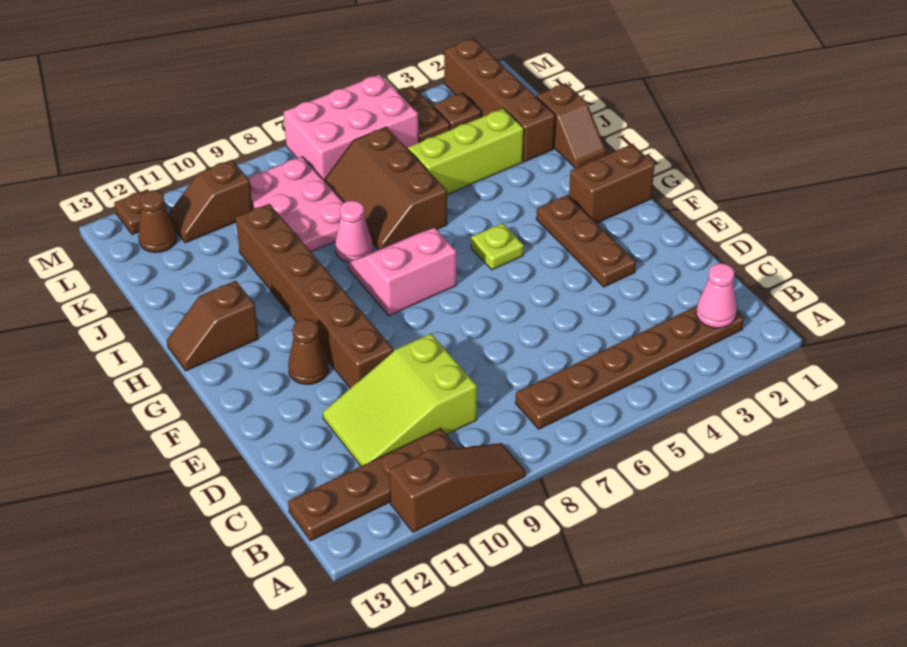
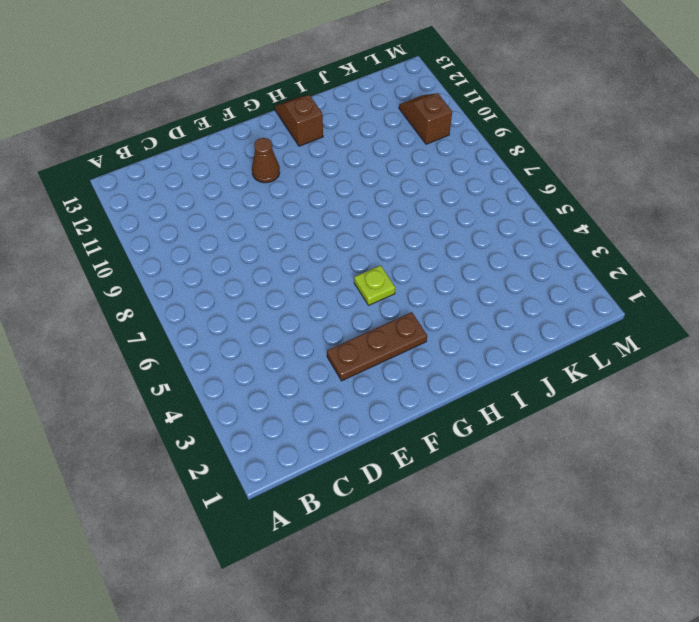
none -> brown slope A9:A11 level 1 top 11
none -> brown plate B2:B7 level 1
none -> brown plate B10:B13 level 1

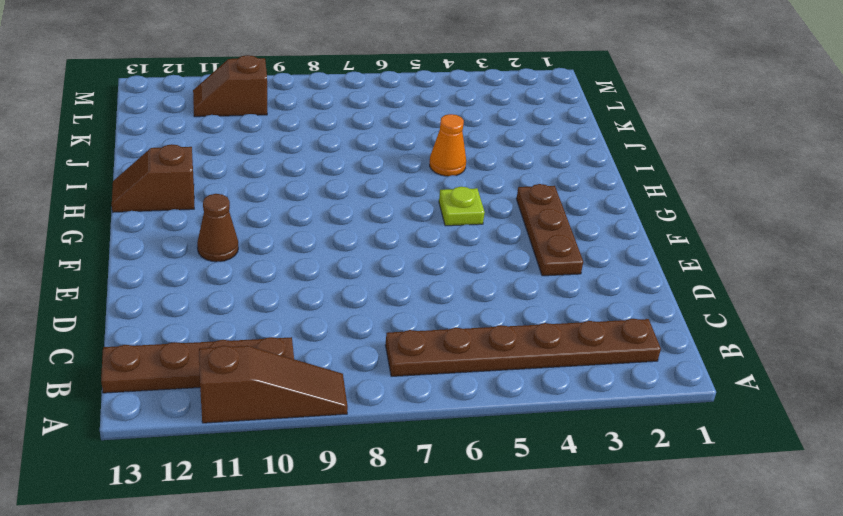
orange cone I5 level 1 -> none
none -> lime slope C9:D11 level 1 top 9
none -> brown brick E10:J10 level 1
none -> brown brick G1:G2 level 1

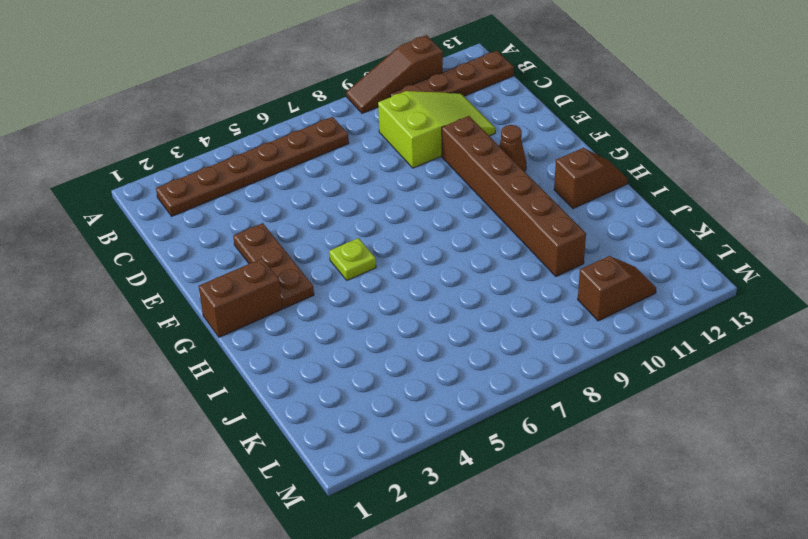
none -> pink slope G7:H8 level 1 top G
none -> brown slope I1:J1 level 1 top J
none -> brown slope I6:K7 level 1 top 6

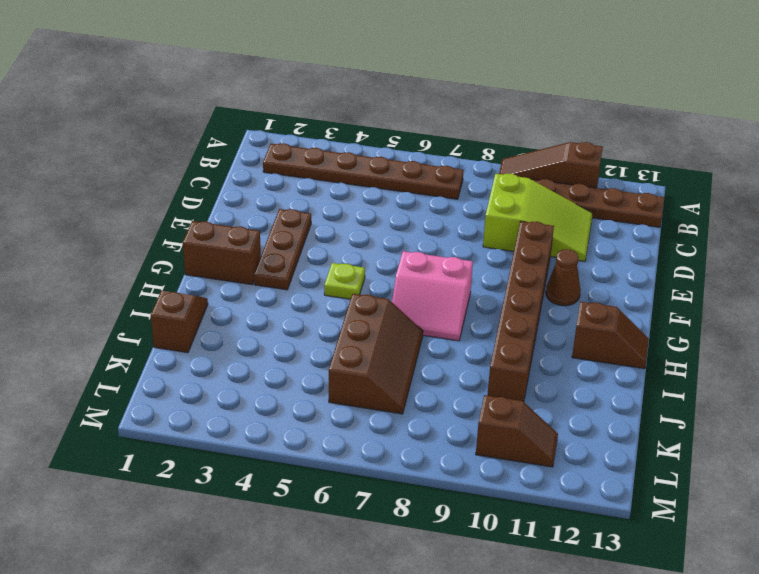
none -> pink cone I8 level 1
none -> brown brick J2:M2 level 1
none -> lime brick J3:J5 level 1

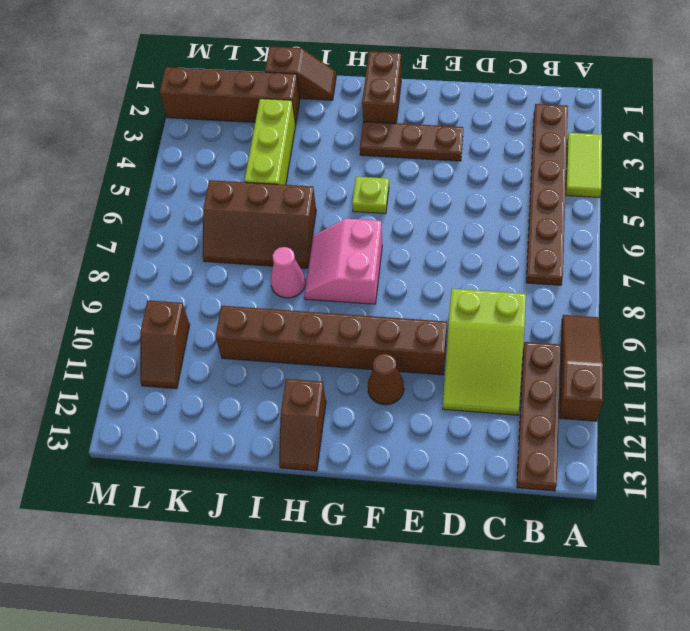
lime tile A3:A4 level 1 -> none
none -> pink plate J8:L9 level 1
none -> brown plate L3 level 1
none -> brown plate L4:M4 level 1

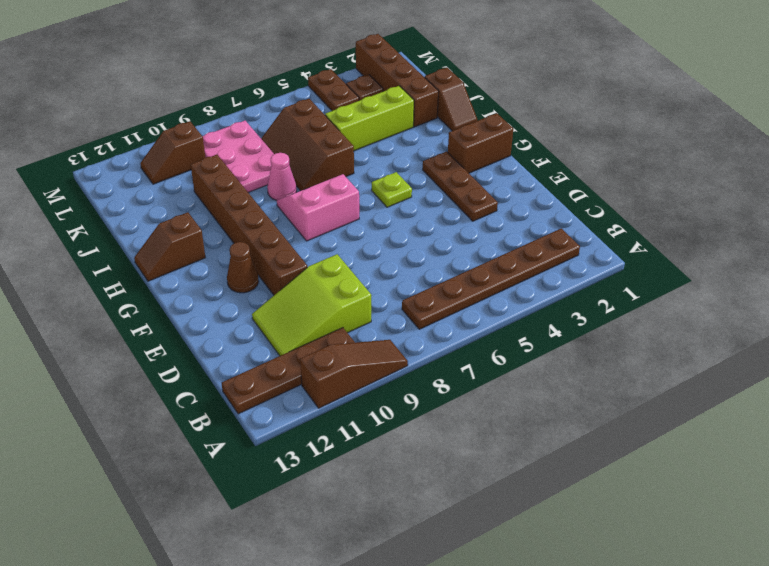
none -> pink brick L5:M7 level 1
none -> brown cone L12 level 1
none -> brown plate M12 level 1

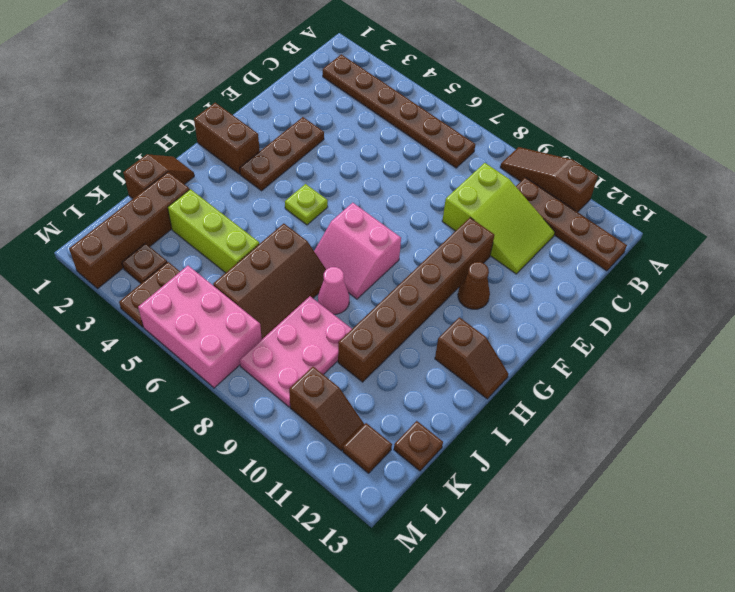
brown plate K13 level 1 -> brown plate M12 level 1
brown tile L12 level 1 -> brown cone L12 level 1
none -> pink cone B2 level 2

